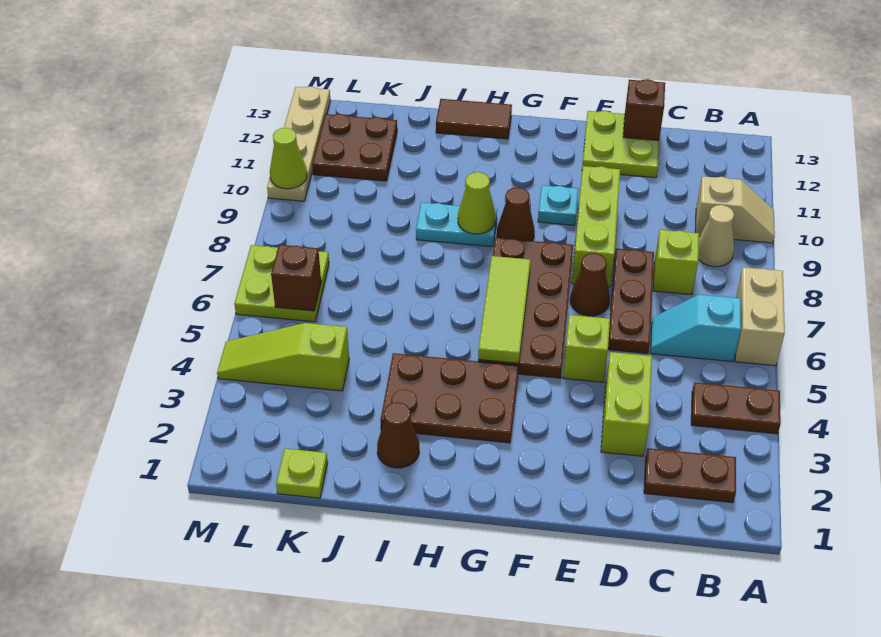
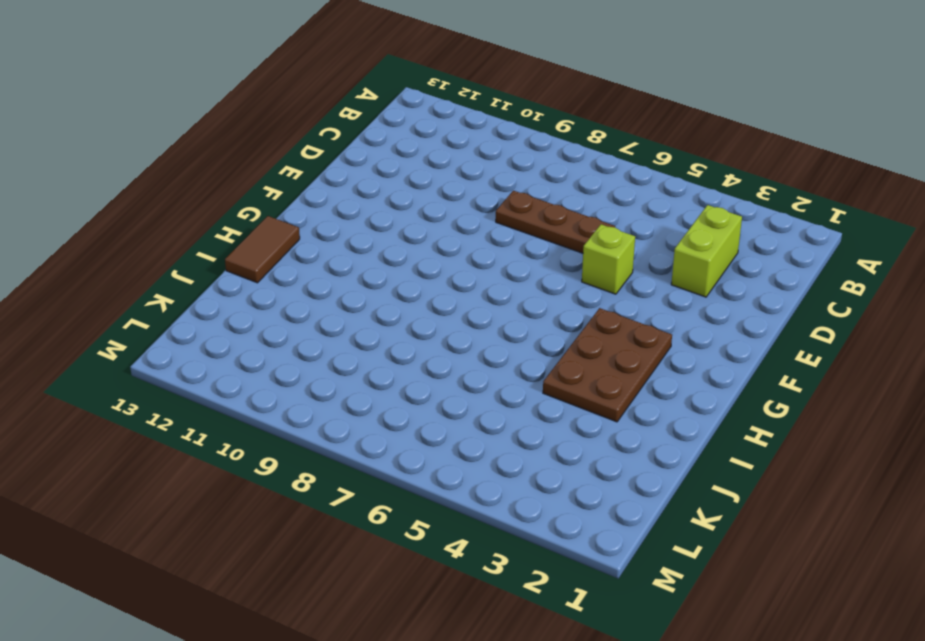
lime brick C3:D3 level 1 -> lime brick D3:D4 level 1
none -> brown plate A4:B4 level 1
none -> tan brick A6:A7 level 1
none -> tan slope A10:B10 level 1 top B
none -> brown plate B2:C2 level 1

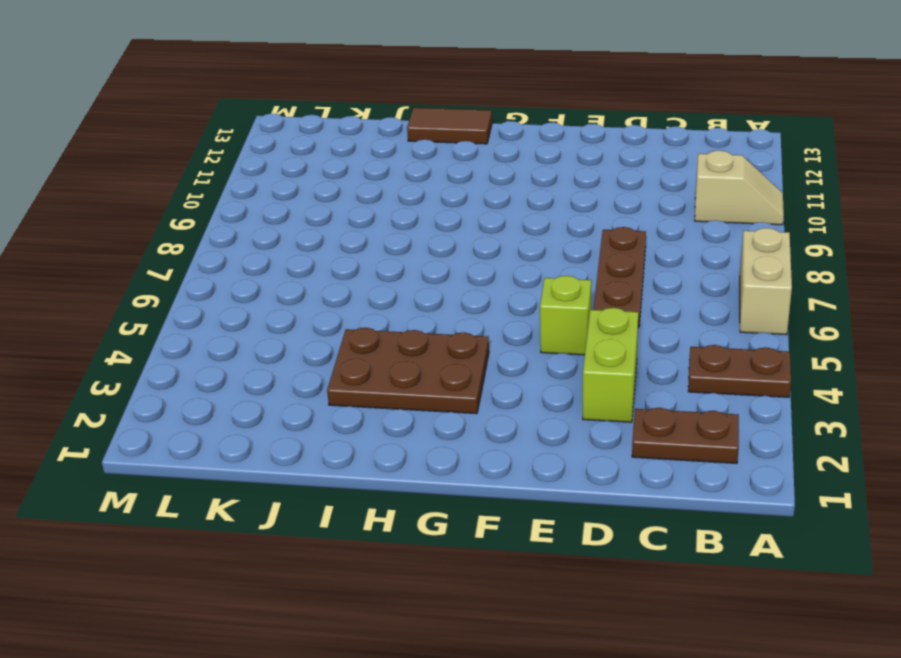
none -> cyan slope B6:C6 level 1 top B
none -> tan cone B9 level 1
none -> lime brick C8 level 1
none -> lime plate D12:E13 level 1

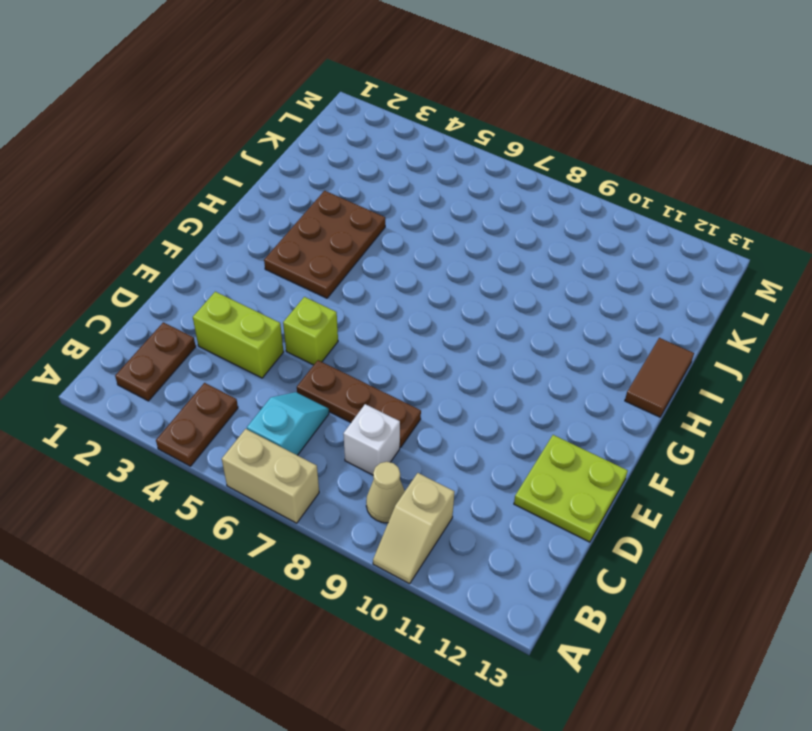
white brick C8 level 1 -> lime brick C8 level 1
none -> brown cone E7 level 1
none -> lime brick E8:E10 level 1
none -> brown plate F5:G8 level 1
none -> cyan plate F10 level 1

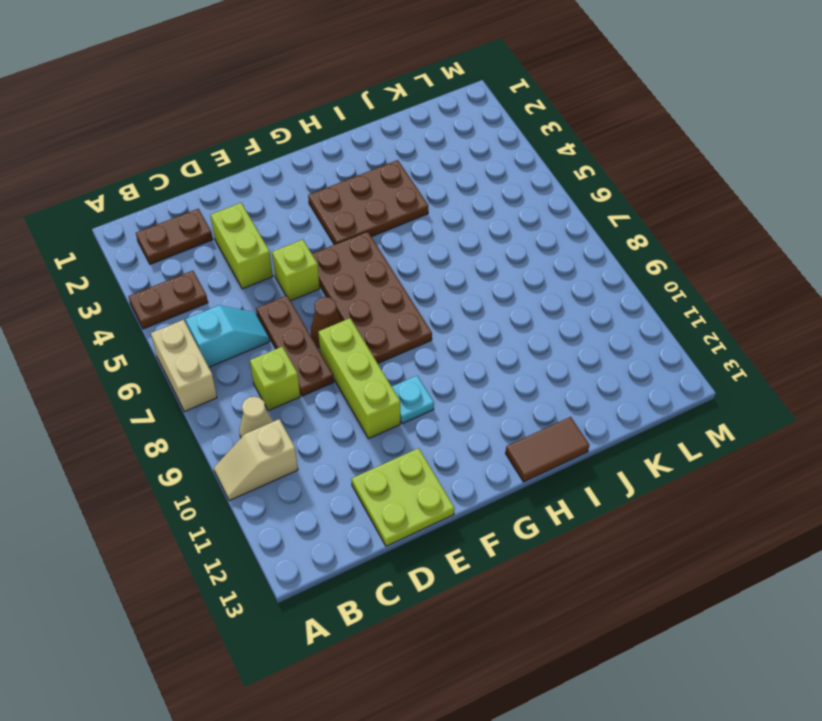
none -> brown cone G9 level 1
none -> cyan plate H9:I9 level 1
none -> brown cone I2 level 1
none -> lime plate K1 level 1

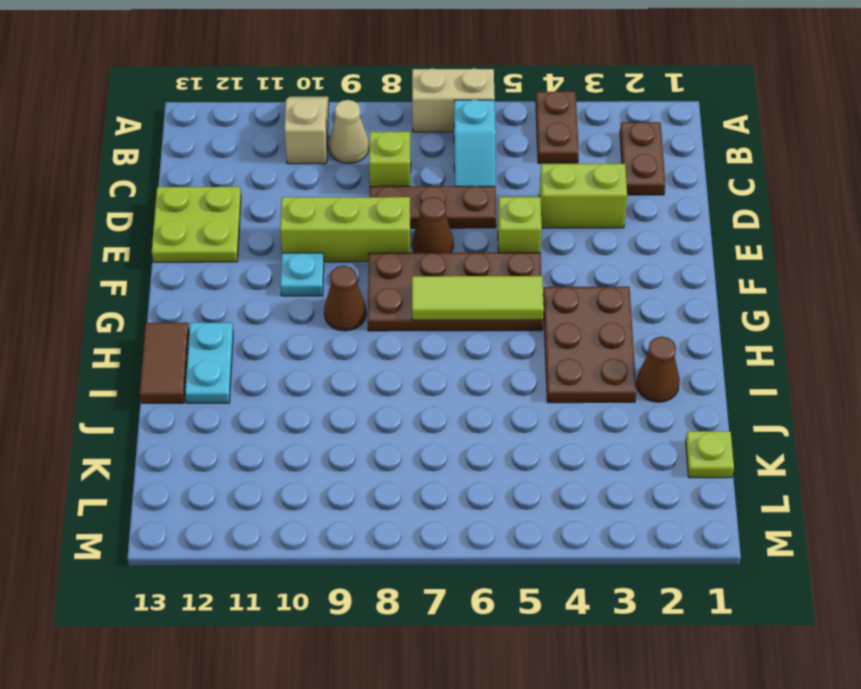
cyan plate H12:I12 level 1 -> cyan plate H9:I9 level 1
none -> lime slope K4:M4 level 1 top K
none -> brown plate K11:L12 level 1
none -> lime plate L6:M7 level 1
none -> tan plate M10:M13 level 1

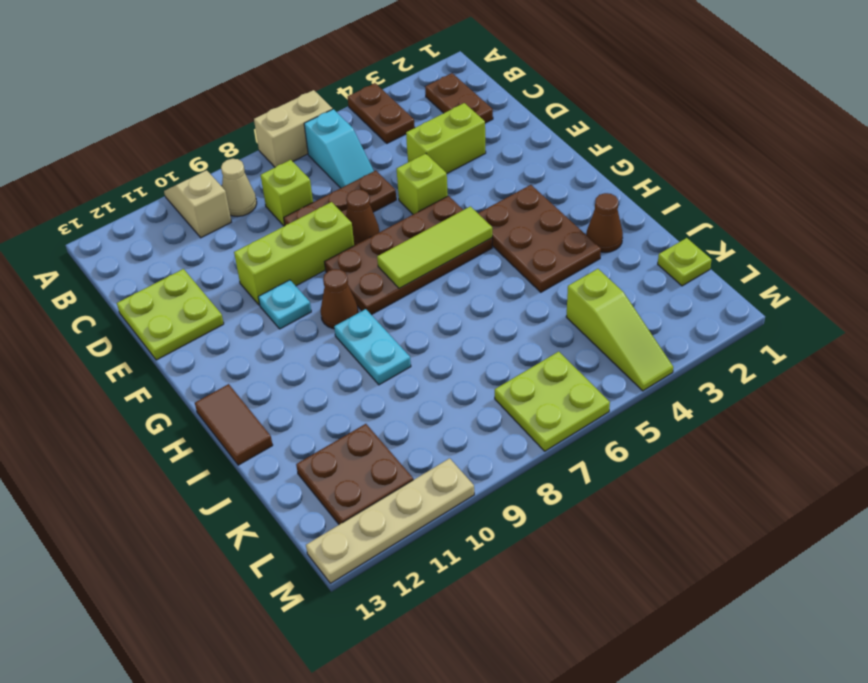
none -> brown brick D13 level 2
none -> lime cone H9 level 2
none -> brown brick L6 level 2
none -> lime cone M10 level 2

